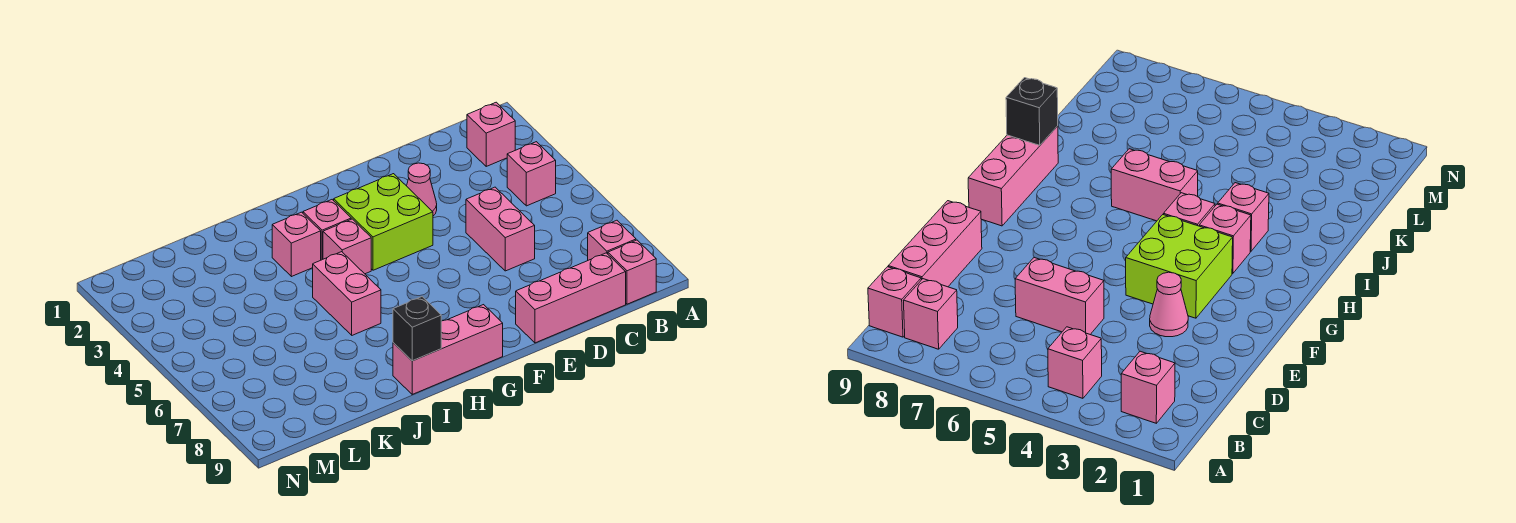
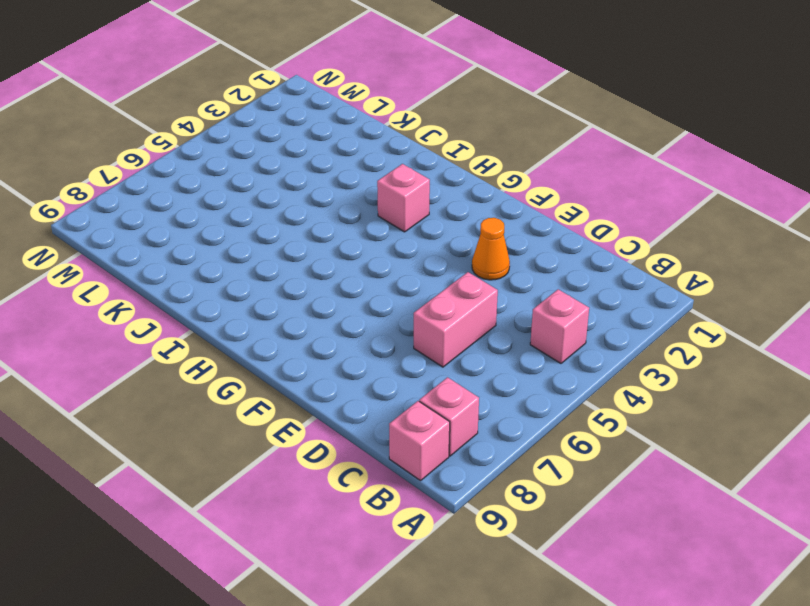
orange cone E3 level 1 -> pink cone E3 level 1
none -> pink brick B2 level 1
none -> pink brick C9:E9 level 1
none -> lime brick F3:G4 level 1

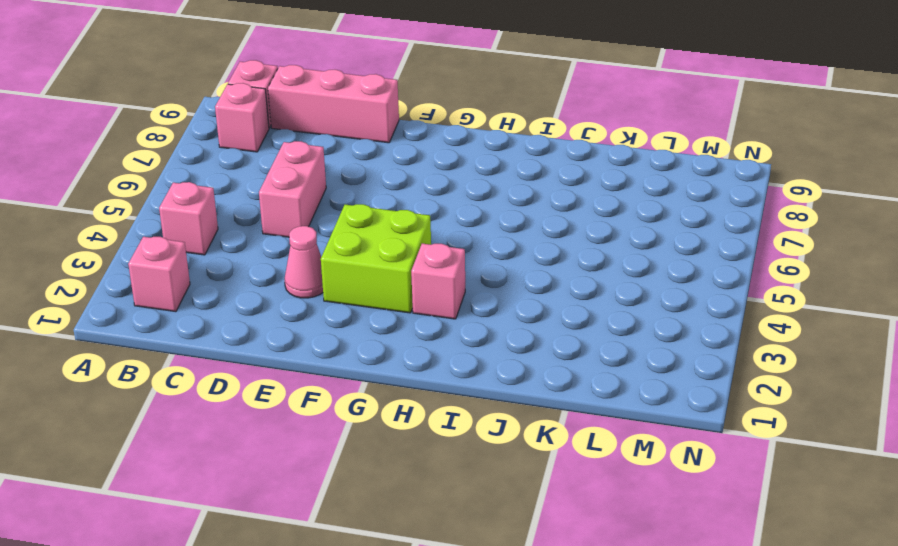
none -> pink brick G9:I9 level 1
none -> pink brick H4 level 1
none -> pink brick I3 level 1

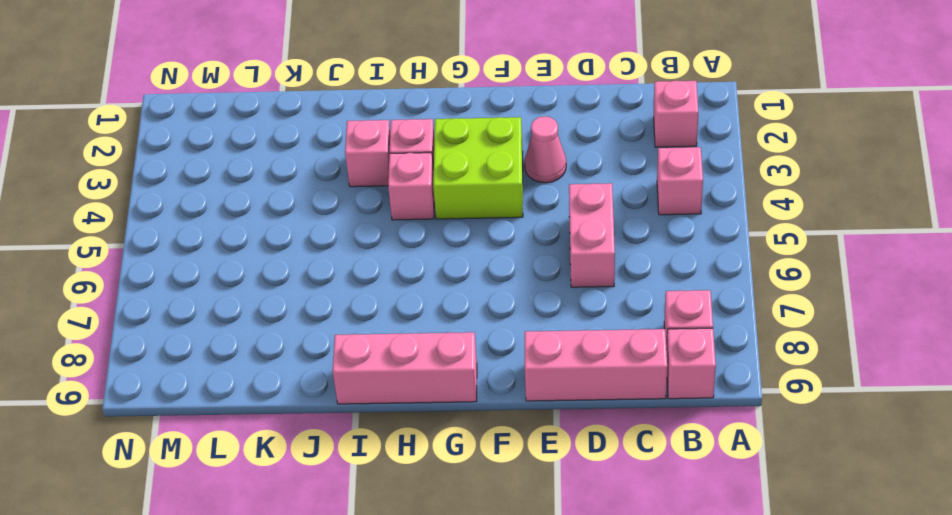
none -> pink brick I5:I6 level 1
none -> black brick I9 level 2

